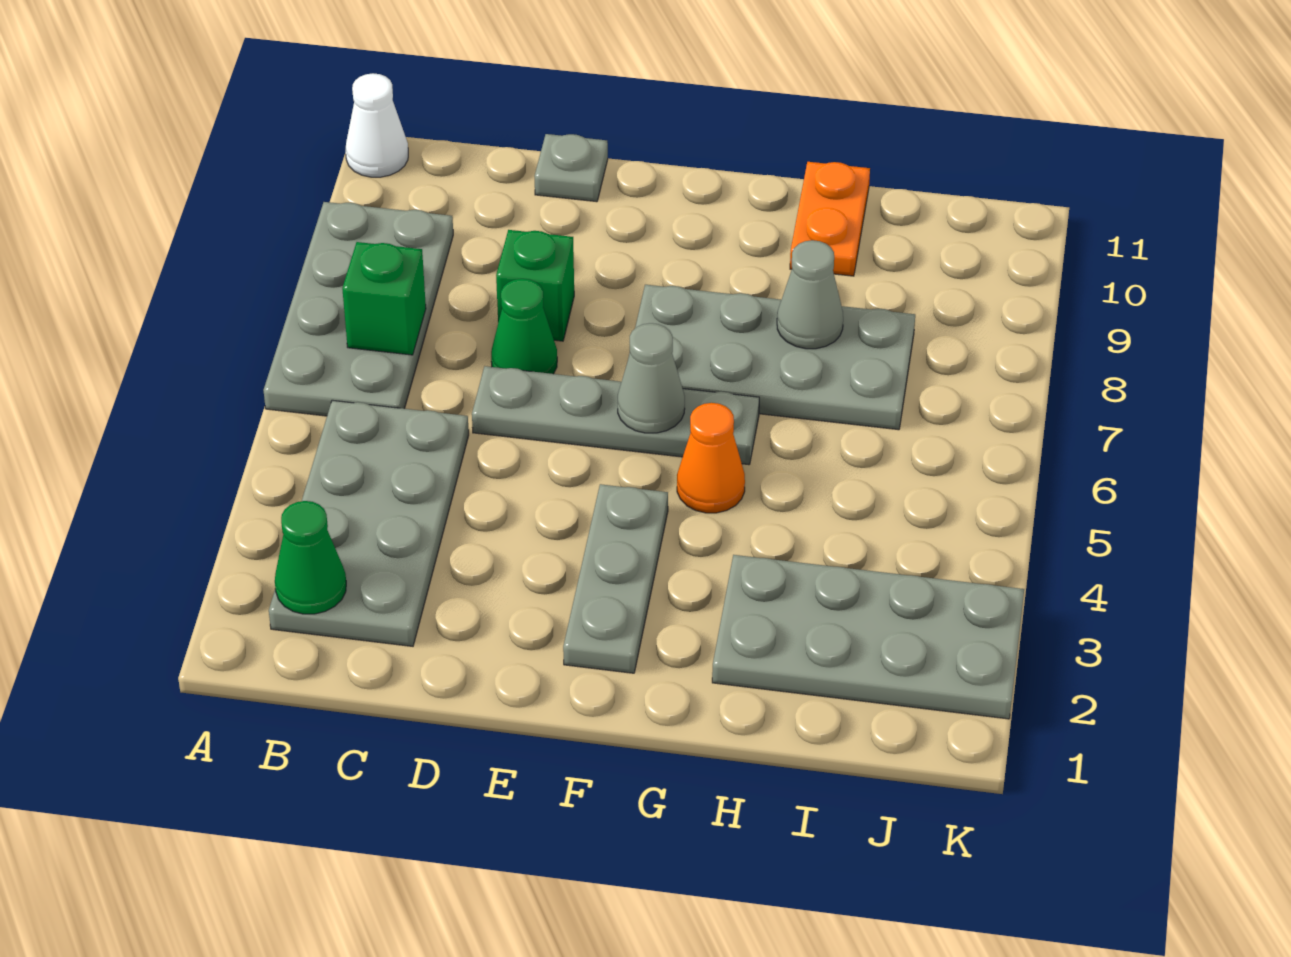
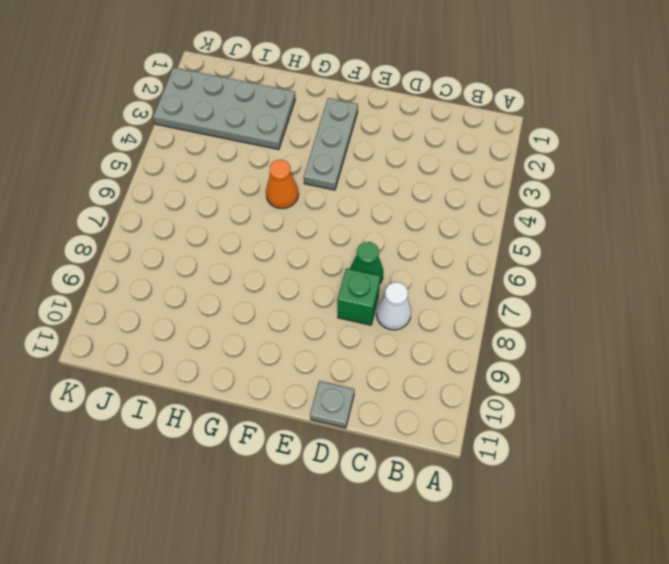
white cone C8 level 1 -> white cone A11 level 1
none -> grey plate A6:B9 level 1
none -> grey plate B2:C5 level 1
none -> grey plate D6:G6 level 1

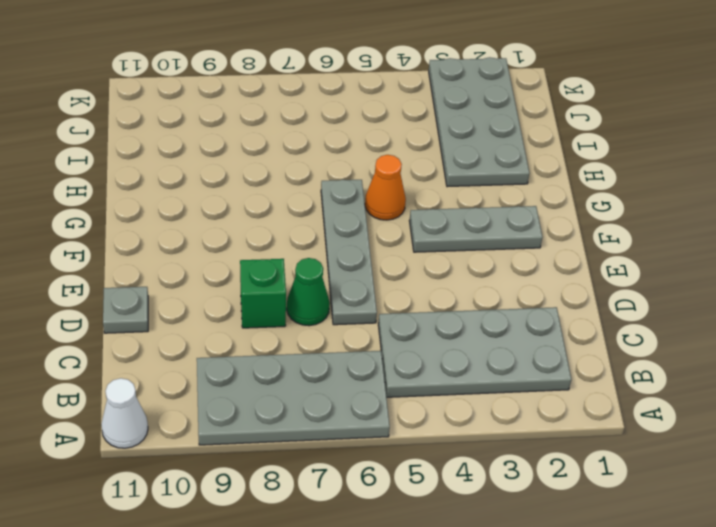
none -> grey plate F7:I8 level 1
none -> orange plate H10:H11 level 1
none -> green cone B2 level 2

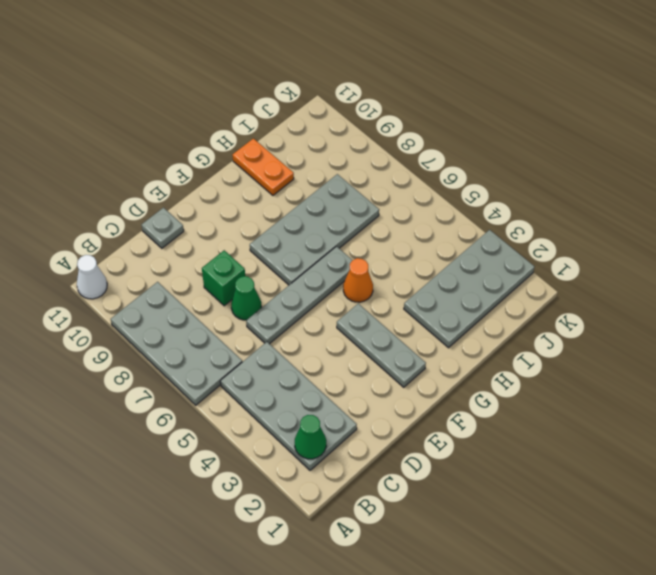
none -> green brick B7 level 2
none -> grey cone F6 level 2
none -> grey cone H8 level 2

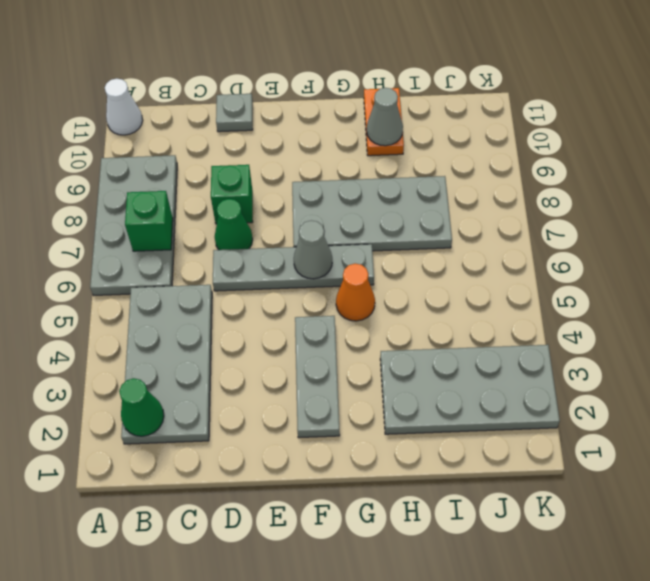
grey cone H10 level 2 -> grey cone H8 level 2

